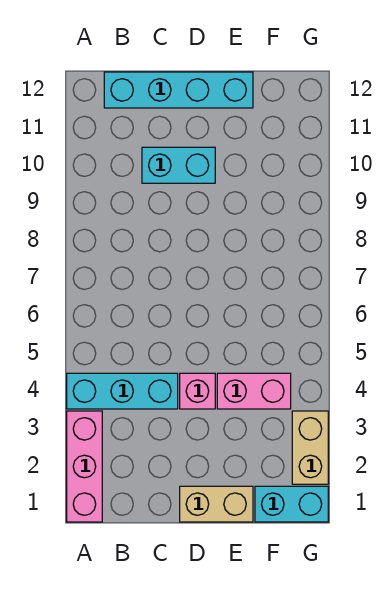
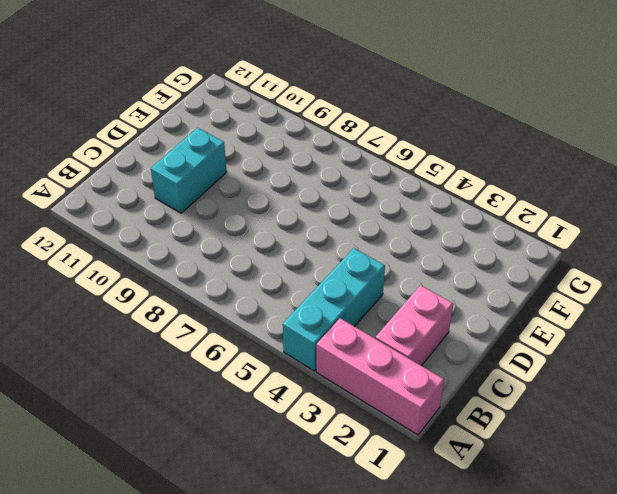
pink brick B2:C2 level 1 -> pink brick E4:F4 level 1
none -> cyan brick B12:E12 level 1
none -> tan brick D1:E1 level 1

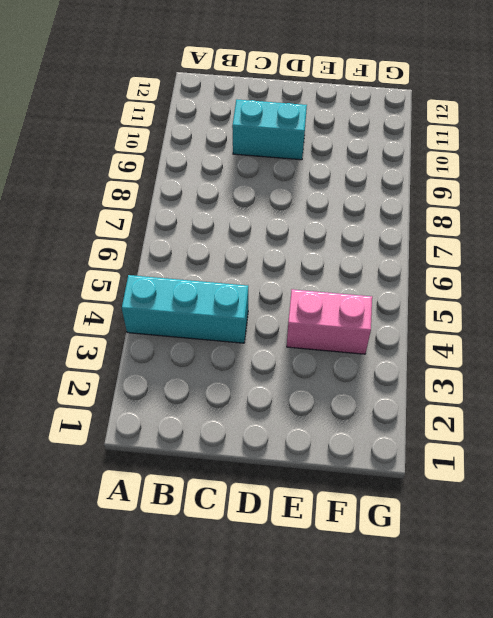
none -> pink brick A1:A3 level 1
none -> cyan brick B12:E12 level 1

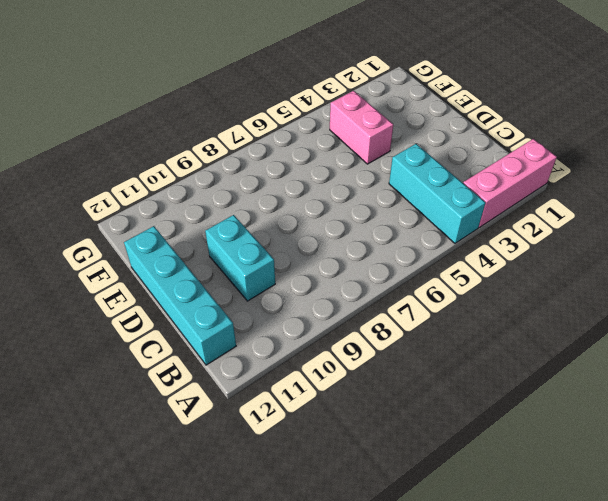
none -> tan brick D1:E1 level 1
none -> pink brick D4 level 1

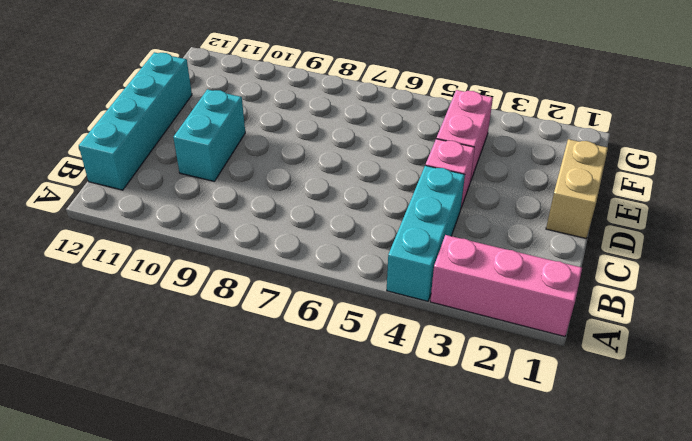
none -> cyan brick F1:G1 level 1
none -> tan brick G2:G3 level 1

